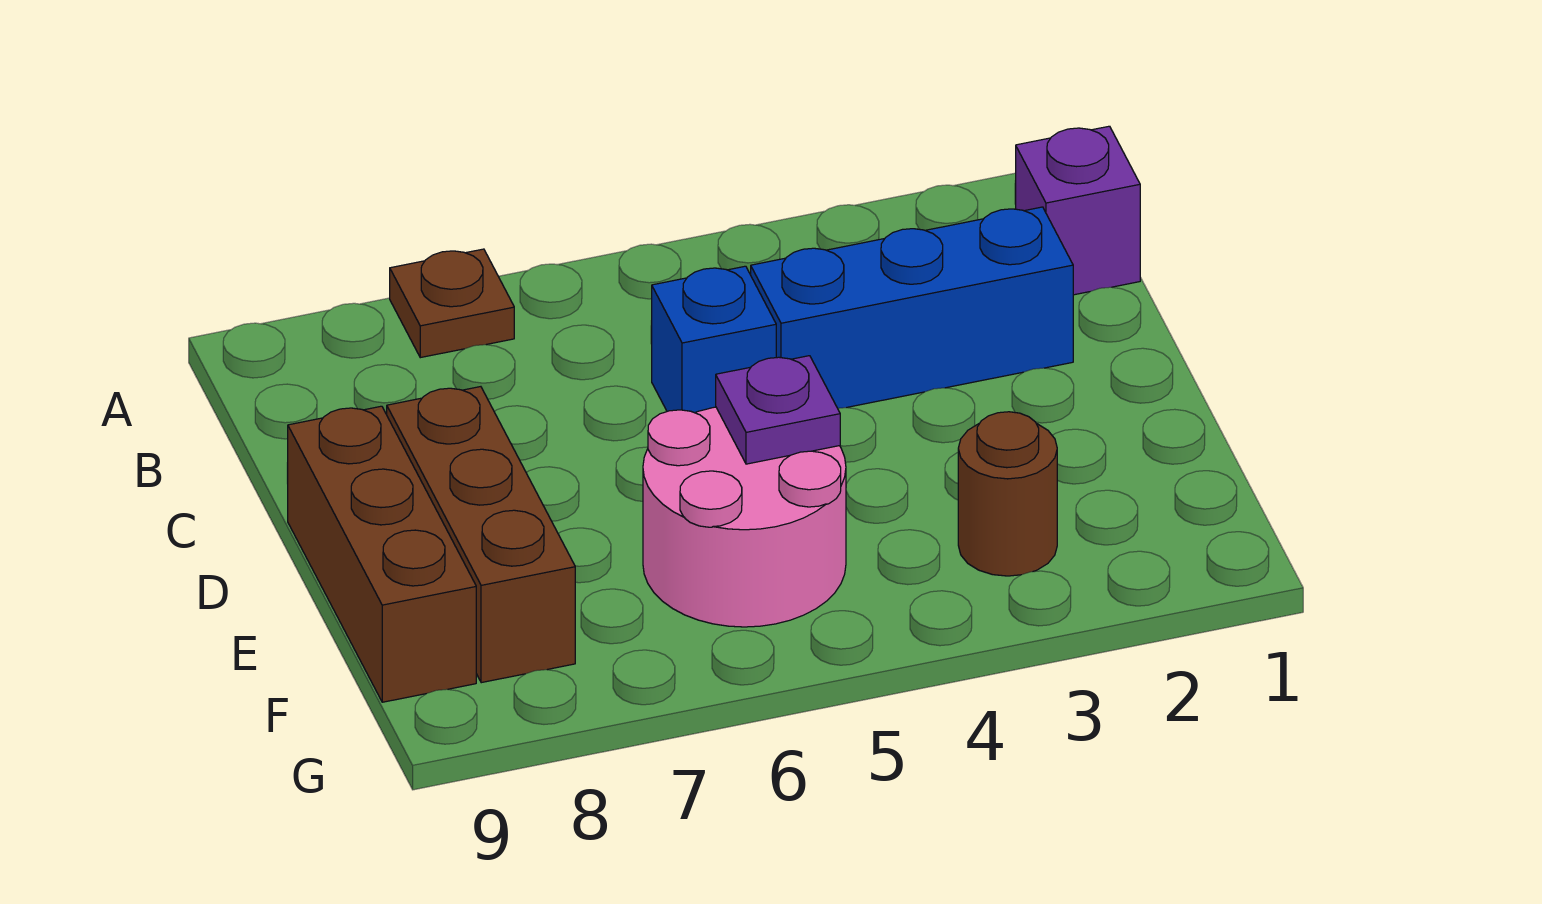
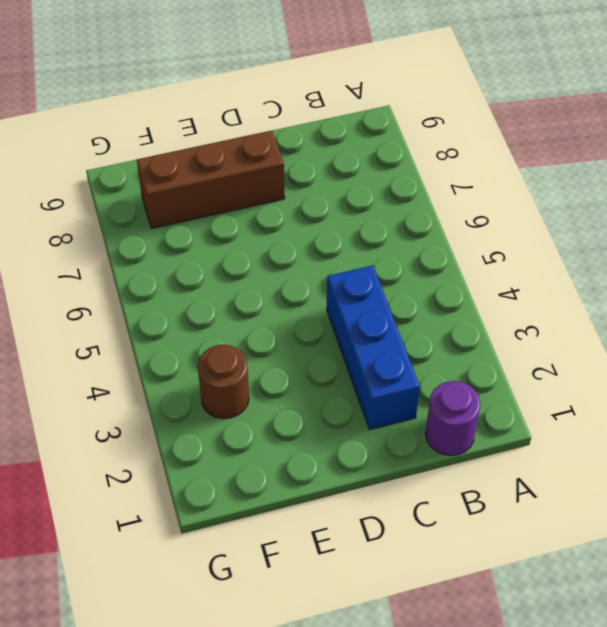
purple round brick B1 level 1 -> purple brick B1 level 1
none -> brown plate A7 level 1
none -> blue brick C5 level 1

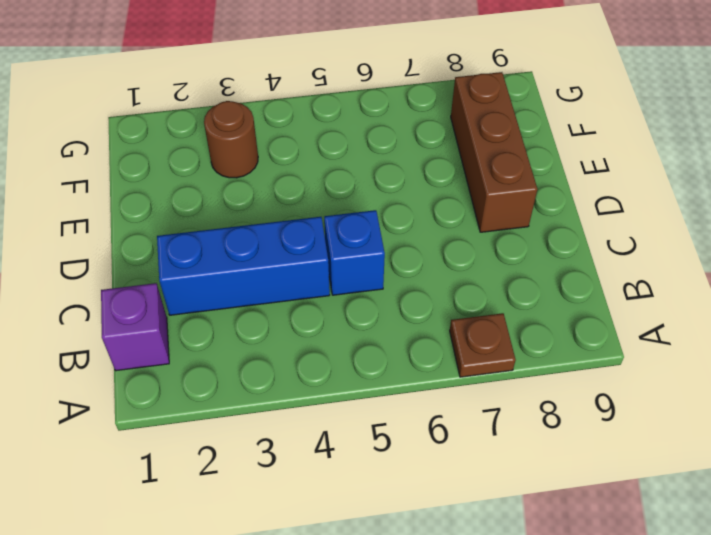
none -> brown brick D9:F9 level 1
none -> pink round brick E5:F6 level 1

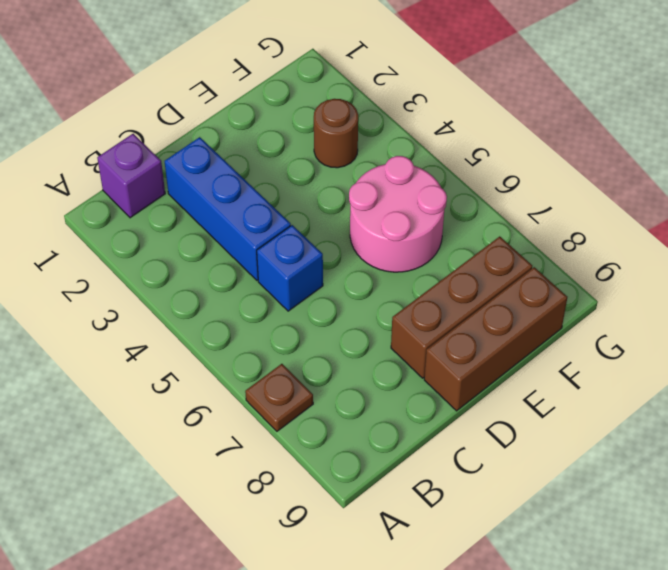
none -> purple plate E5 level 2

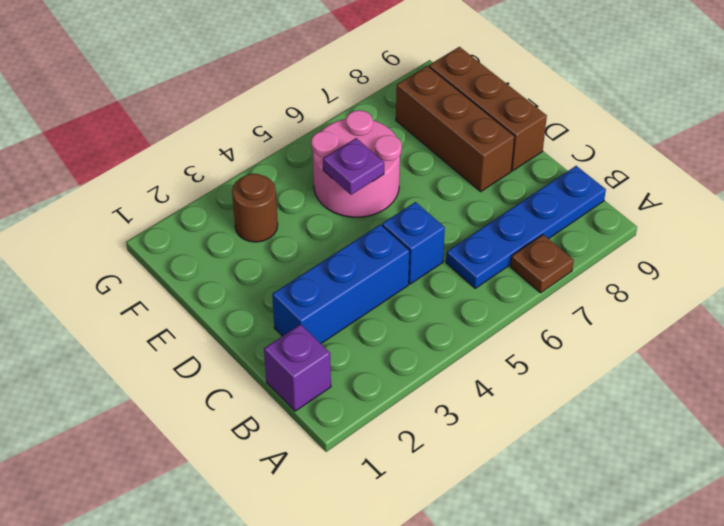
blue plate B6:B9 level 1 -> none

